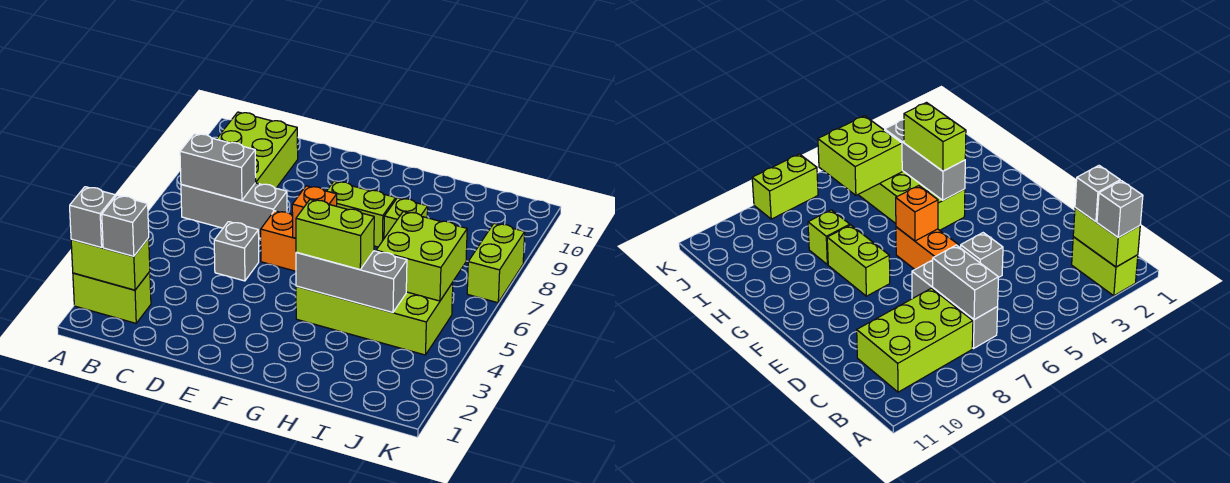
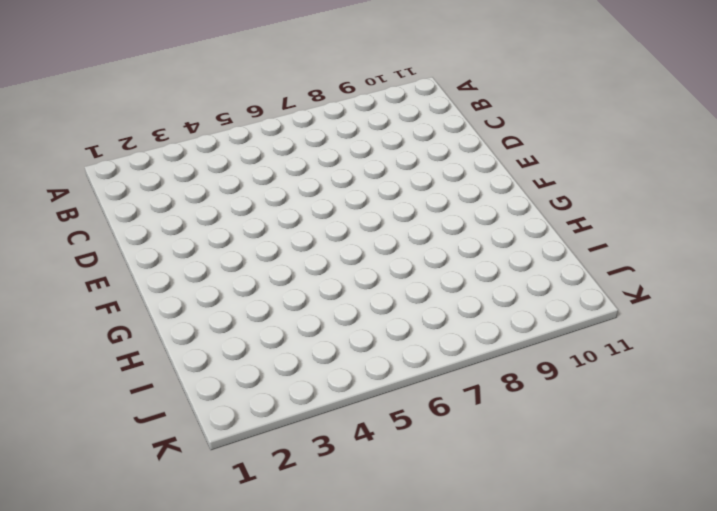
none -> lime brick A2:B2 level 1
none -> grey brick B7:D7 level 1
none -> lime brick B8:C10 level 1

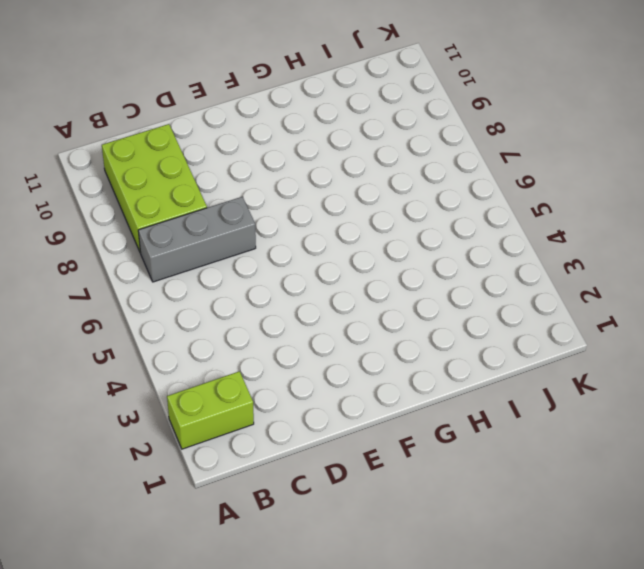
none -> grey brick D5 level 1
none -> orange brick E6:F6 level 1
none -> lime brick F8:G8 level 1

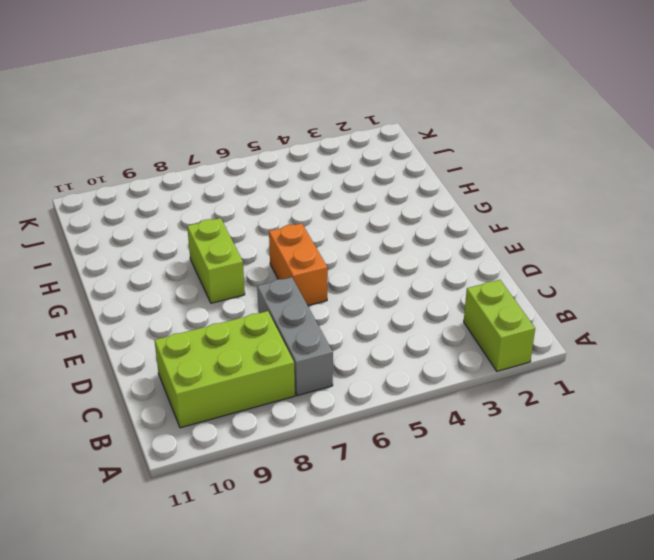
none -> grey brick D5 level 1
none -> lime brick G4:J5 level 1
none -> lime brick H8 level 1

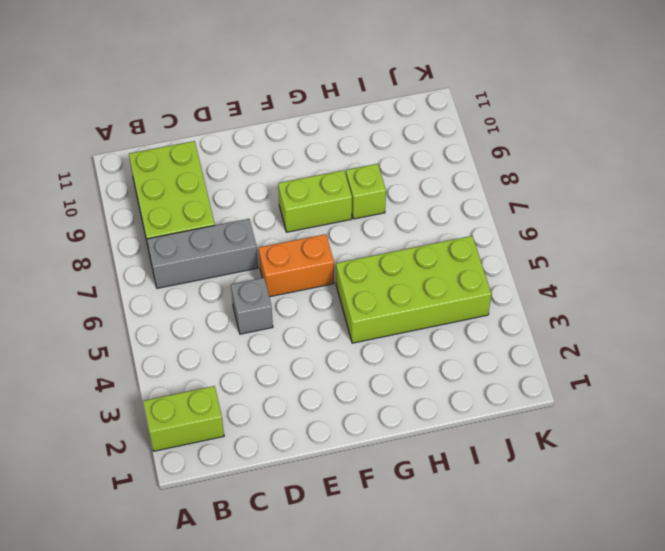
none -> lime brick K7:K8 level 1
none -> lime brick A2:B2 level 2
none -> grey brick B7:C7 level 2

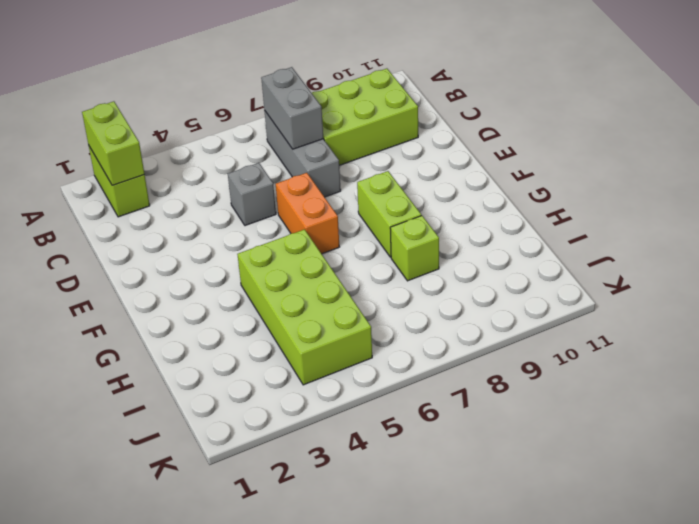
none -> lime brick K7:K8 level 1
none -> orange brick F6 level 2
none -> grey brick G4:I4 level 2

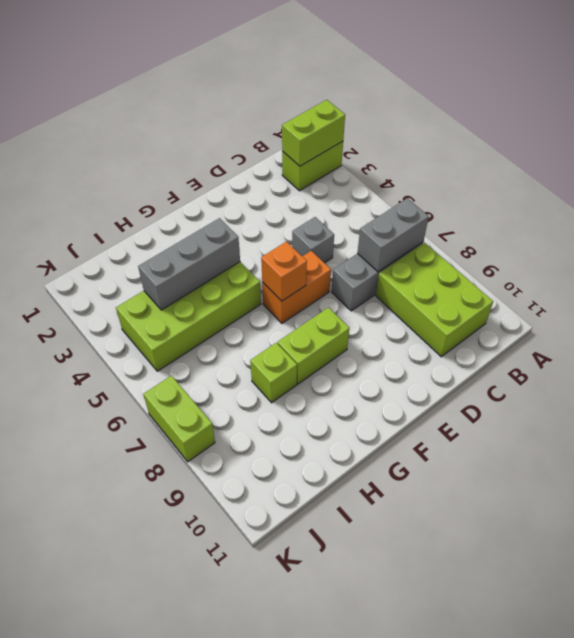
none -> lime brick I5:J6 level 2
none -> grey brick A2 level 3
none -> grey brick B2 level 3

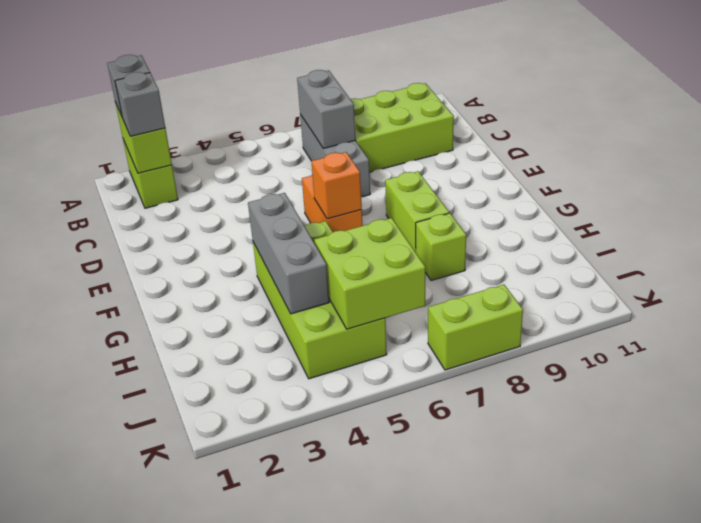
none -> grey brick D5 level 1
none -> lime brick G4:H4 level 3

